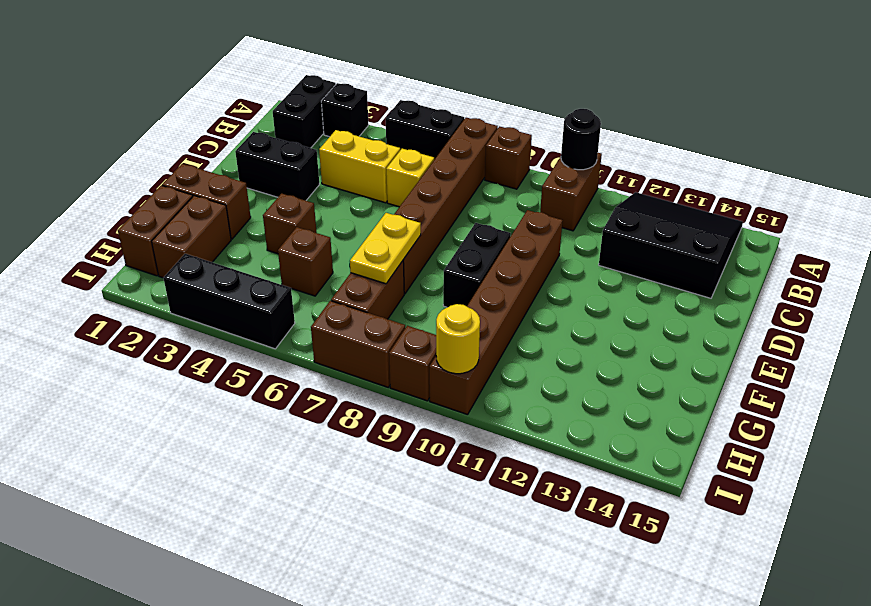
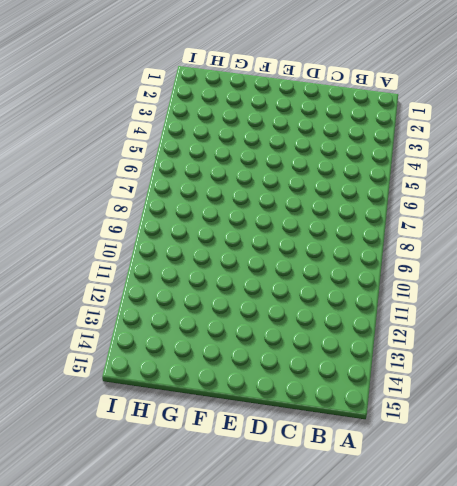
none -> black brick A2:B2 level 1
none -> black brick A3 level 1
none -> black brick A5:A6 level 1

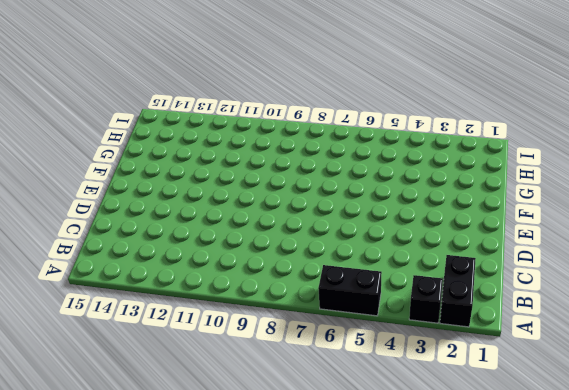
none -> brown brick A7:F7 level 1
none -> brown brick A8 level 1
none -> brown brick A10:B10 level 1

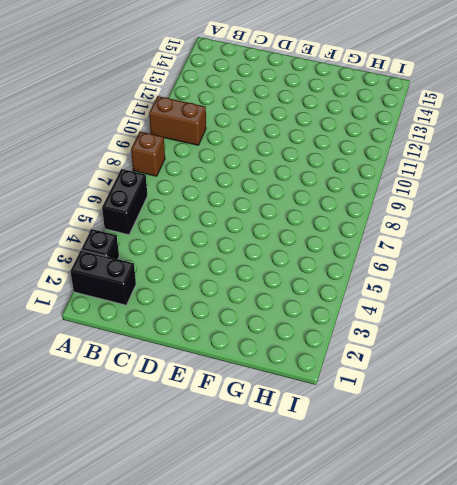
none -> brown brick A7:F7 level 1
none -> black slope A12:C14 level 1 top C
none -> yellow brick C4:C5 level 1

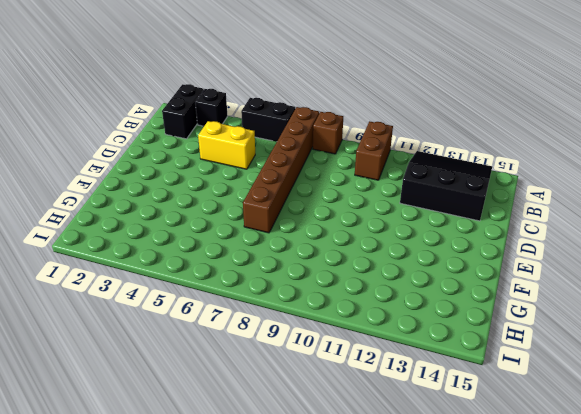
none -> yellow brick C6 level 1
none -> black brick D2:D3 level 1
none -> brown brick D10:I10 level 1

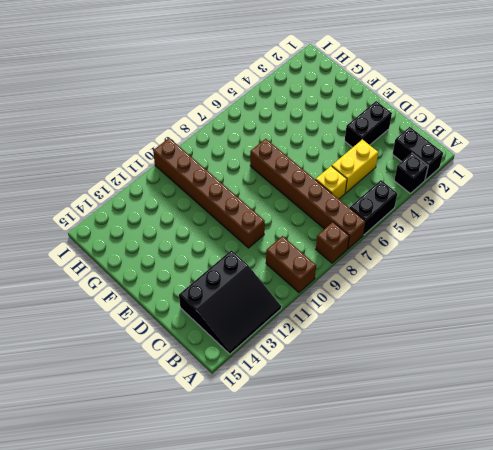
none -> black brick E9:F9 level 1
none -> brown brick F1:F2 level 1
none -> brown brick F4 level 1

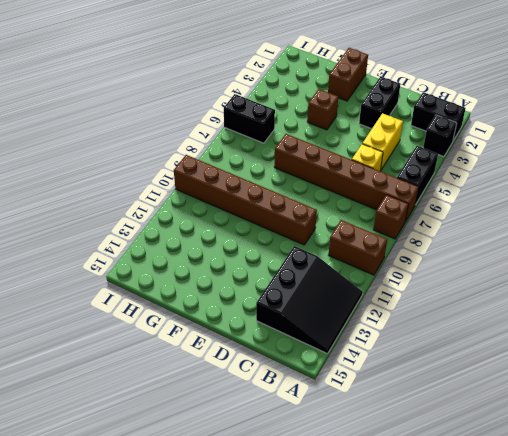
black brick H6:I6 level 1 -> black brick E9:F9 level 1
none -> brown brick G1:H1 level 1
none -> brown brick G2:H2 level 1
none -> brown brick G5 level 1

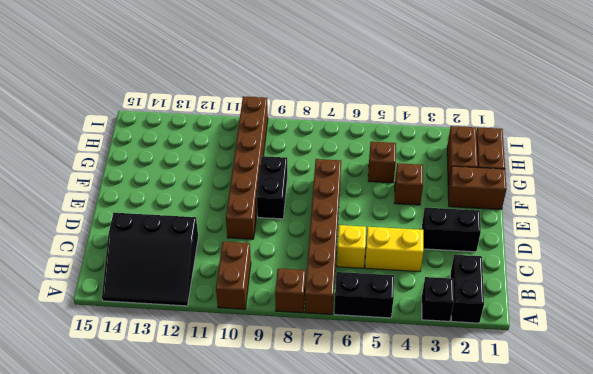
none -> brown brick G7:H7 level 1
none -> black brick I3:I5 level 1
none -> brown brick I7:I8 level 1

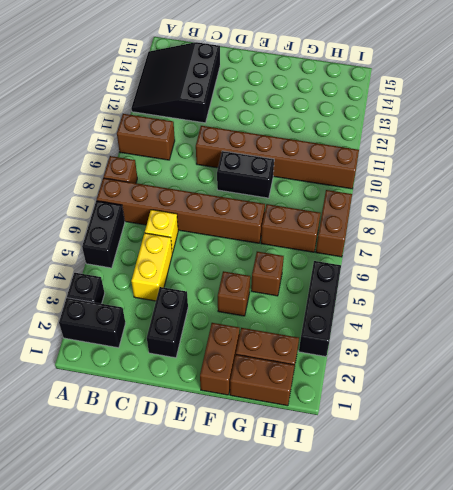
none -> brown brick I9 level 1
none -> black round brick A10 level 2
none -> yellow plate F7:G7 level 2

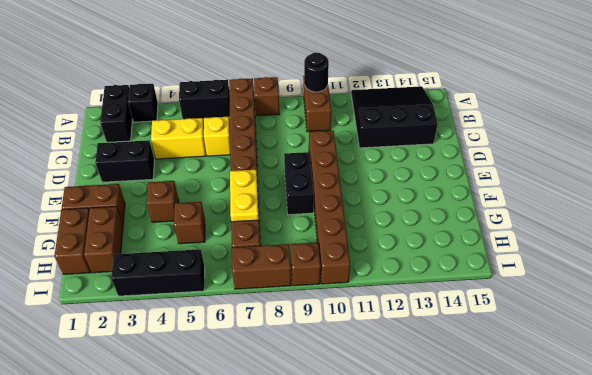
none -> yellow round brick I10 level 2

